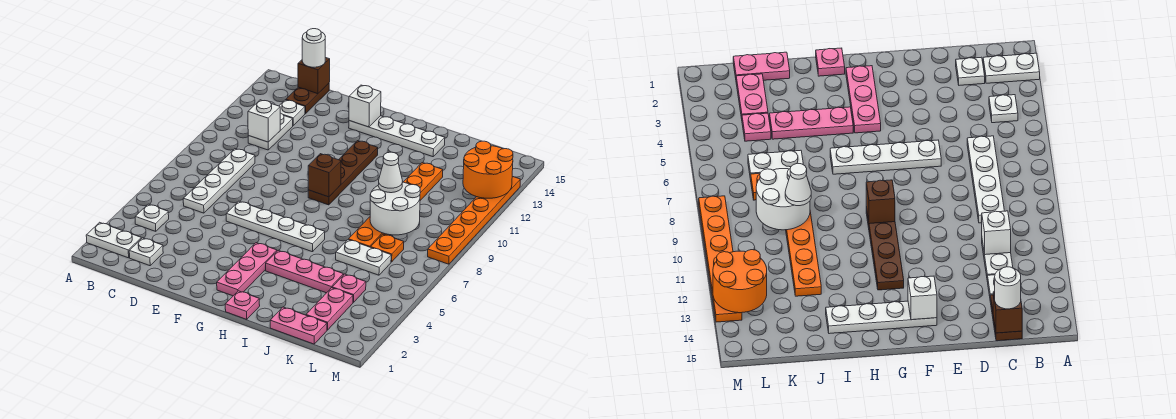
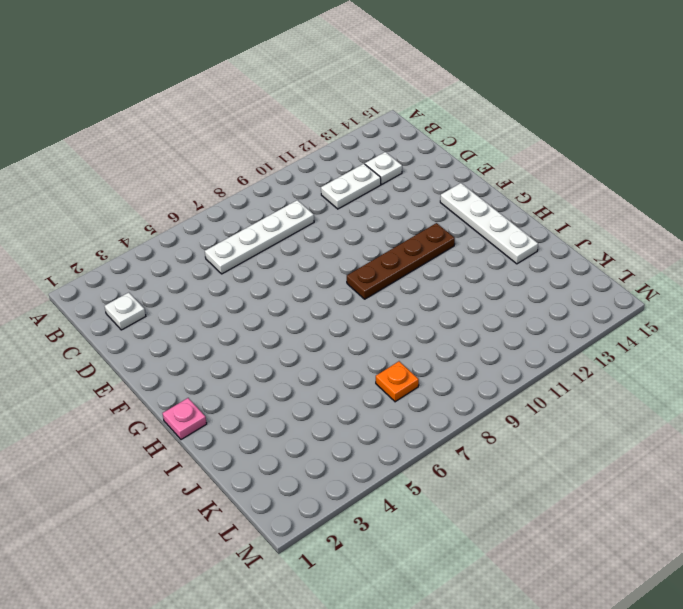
none -> white plate A2:B2 level 1
none -> white plate B4 level 1
none -> brown plate C14:C15 level 1

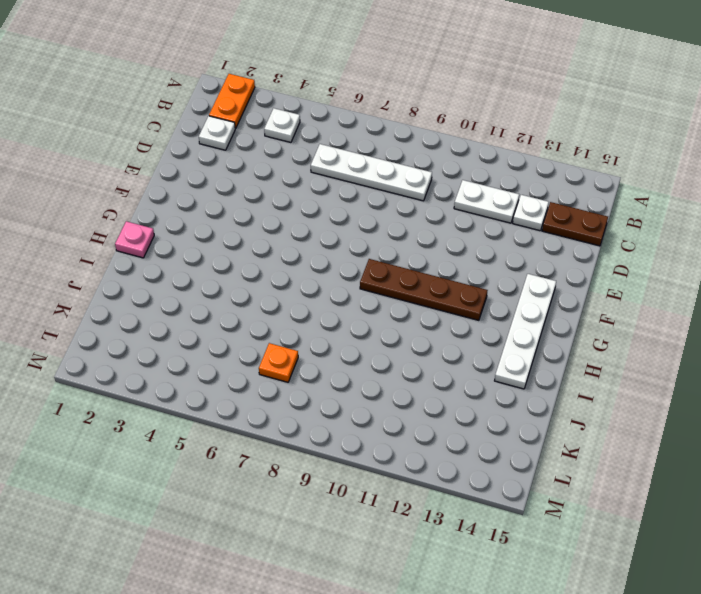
orange plate A2:B2 level 1 -> white plate A2:B2 level 1
none -> white plate E6:H6 level 1
none -> pink plate G2:G4 level 1
none -> pink plate H4:J4 level 1

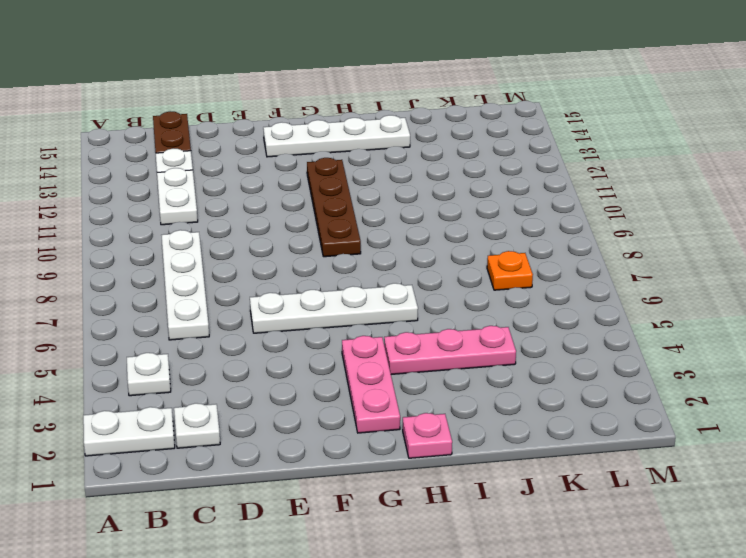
none -> pink plate J1:K1 level 1
none -> white plate J6:K6 level 1
none -> orange plate J7:J12 level 1

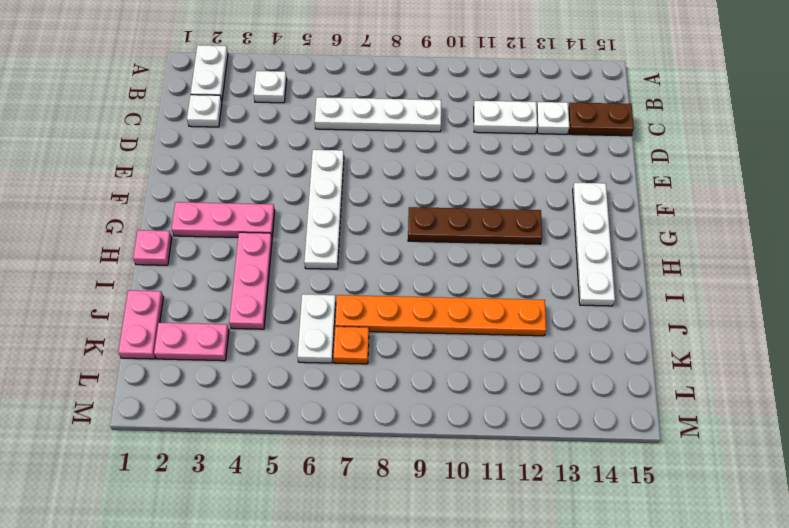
none -> pink plate K4 level 1
none -> orange plate M8:M13 level 1
none -> white brick C11 level 2

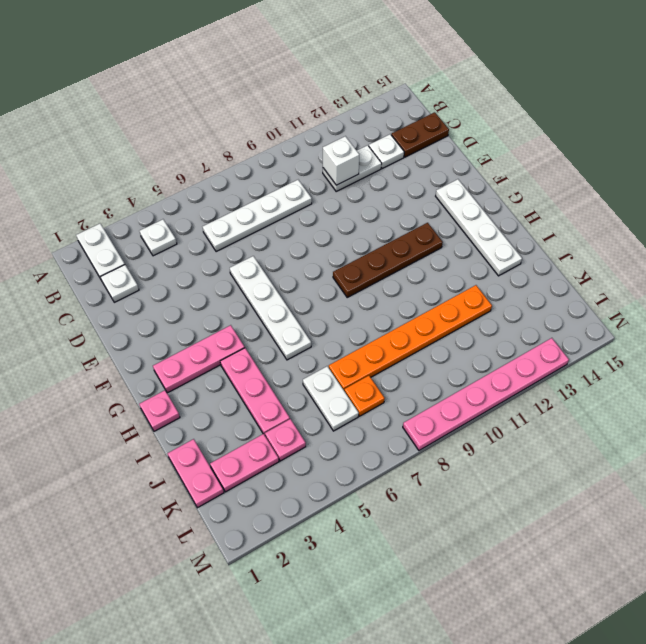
pink plate M8:M13 level 1 -> orange plate M8:M13 level 1
none -> brown brick C15 level 2
none -> white brick F14 level 2
none -> brown brick G9 level 2

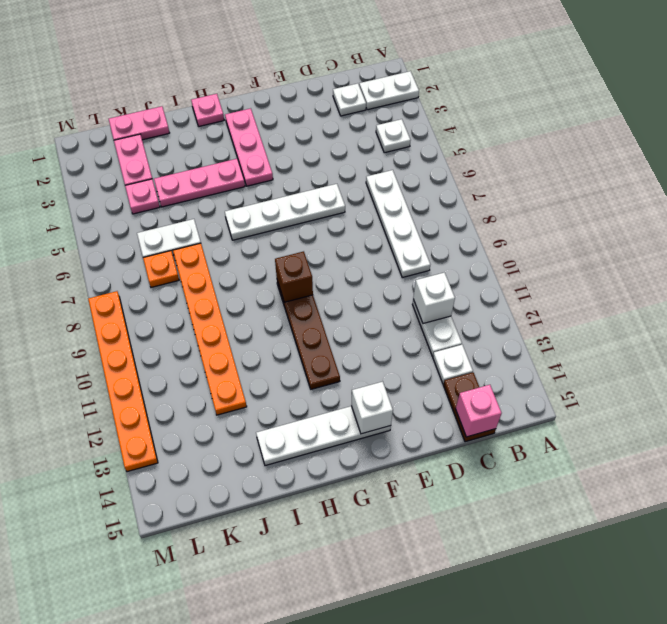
pink brick C15 level 2 -> brown brick C15 level 2
none -> white round brick J8:K9 level 2
none -> orange round brick L12:M13 level 2
none -> white round brick C15 level 3

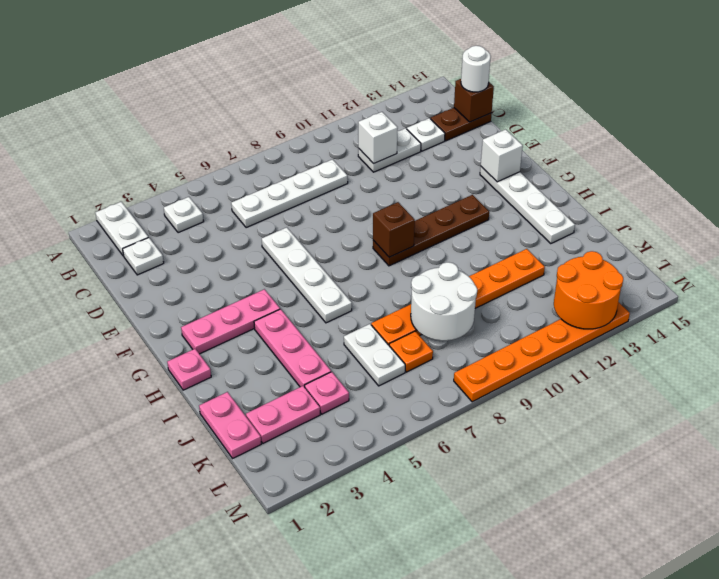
none -> white cone J9 level 3

